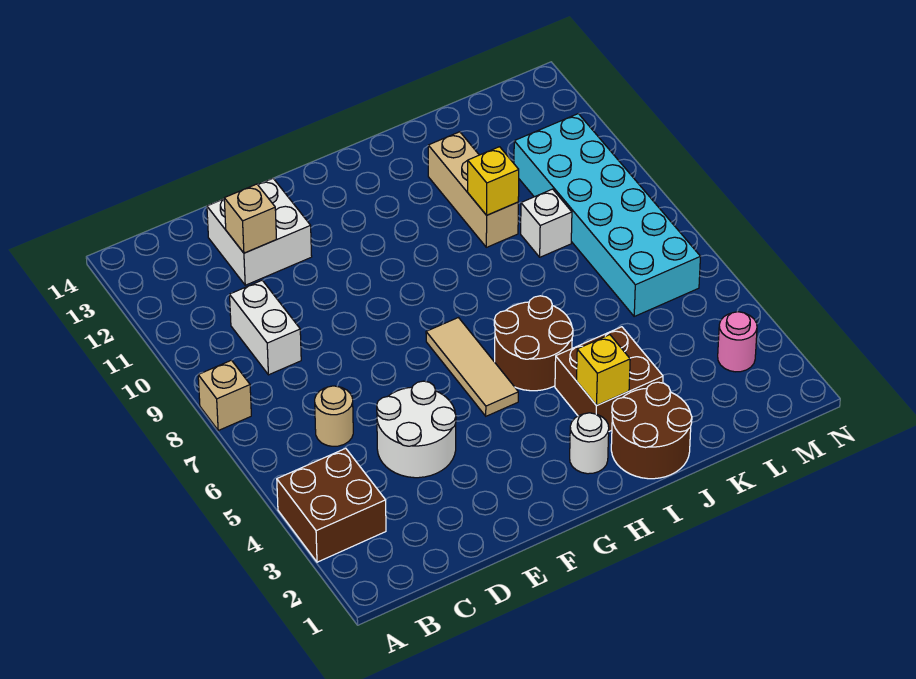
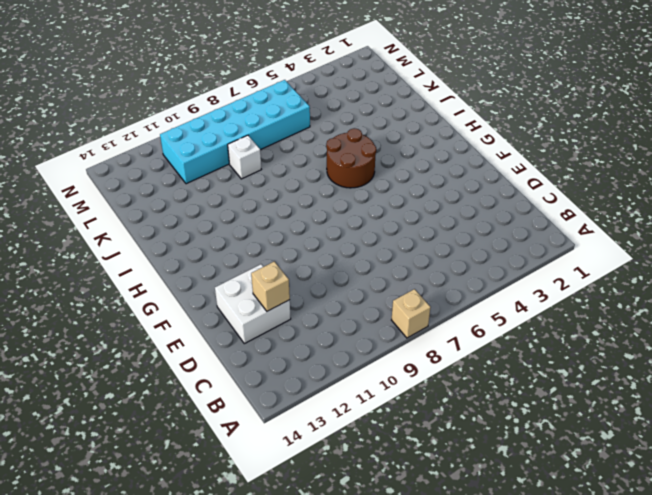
none -> brown brick A3:B4 level 1
none -> tan round brick C6 level 1
none -> white brick C9:C10 level 1

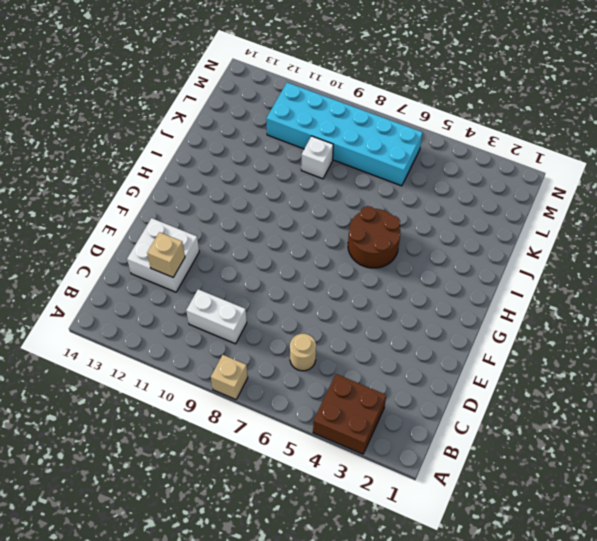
none -> white round brick D4:E5 level 1
none -> tan tile G5:G7 level 1
none -> white round brick H2 level 1

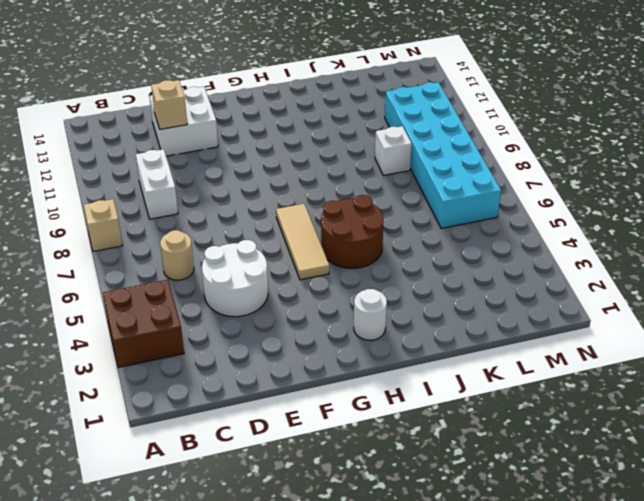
none -> brown round brick I1:J2 level 1
none -> brown brick I3:J4 level 1
none -> tan brick J10:J12 level 1

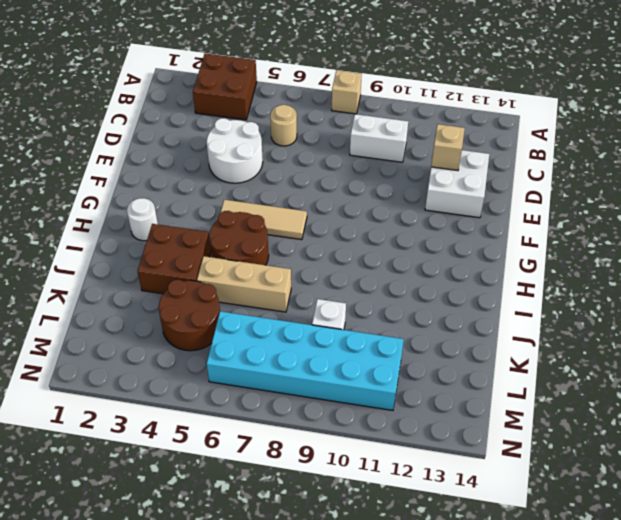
tan brick J5:J7 level 1 -> tan brick J10:J12 level 1
brown round brick K4:L5 level 1 -> brown round brick I1:J2 level 1
none -> pink round brick M3 level 1
none -> yellow brick I3 level 2
none -> yellow brick J10 level 2

